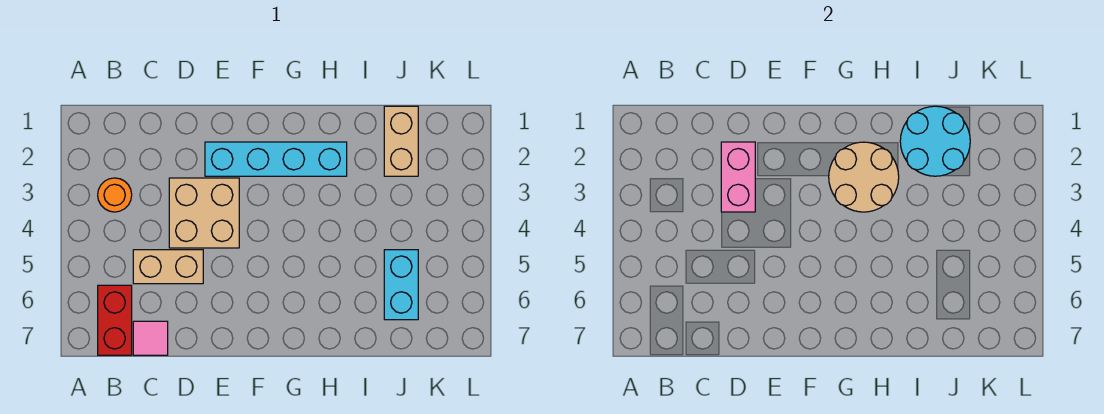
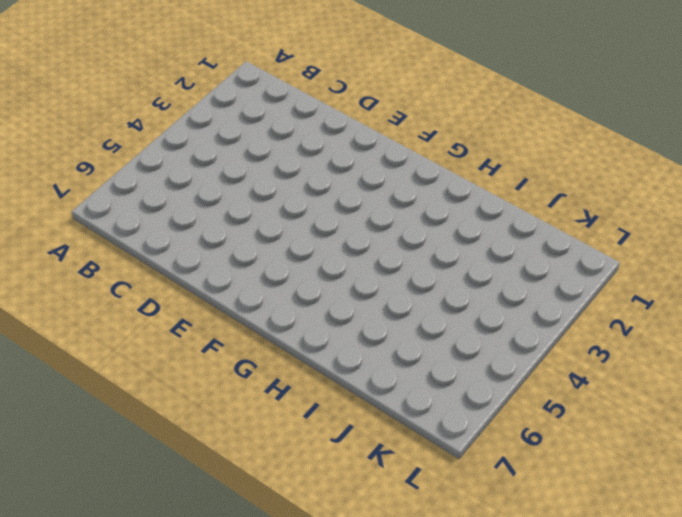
none -> orange round brick B3 level 1
none -> red brick B6:B7 level 1

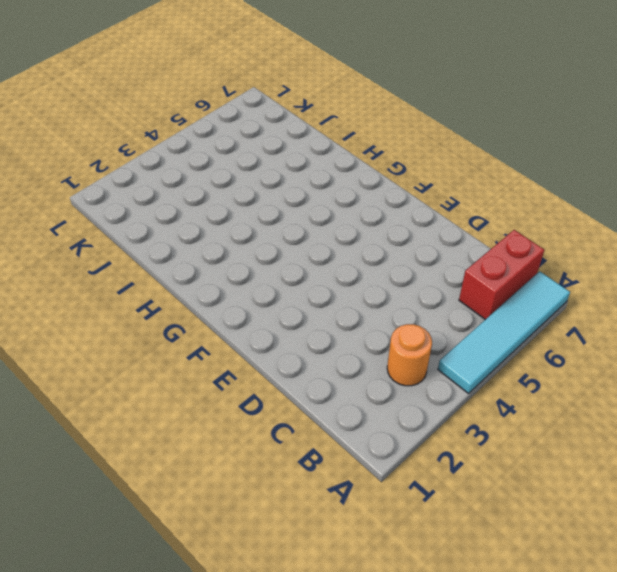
cyan tile A4:A7 level 1 -> none
none -> tan brick C5:D5 level 1
none -> pink tile C7 level 1

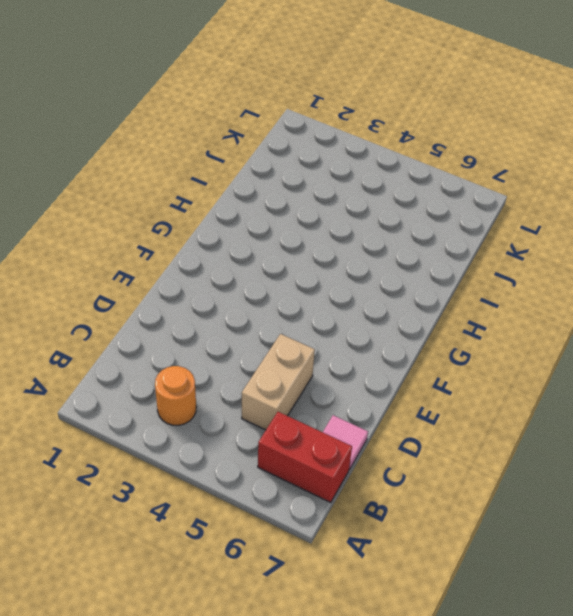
none -> tan brick D3:E4 level 1
none -> cyan brick E2:H2 level 1

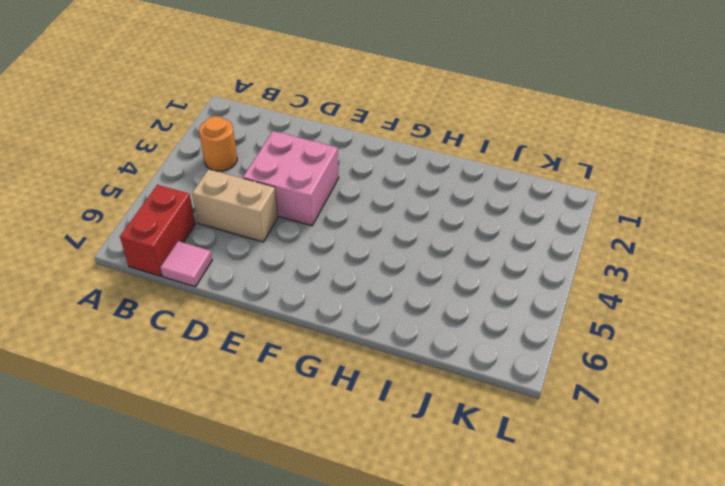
pink brick D3:E4 level 1 -> tan brick D3:E4 level 1
none -> cyan brick E2:H2 level 1
none -> tan brick J1:J2 level 1

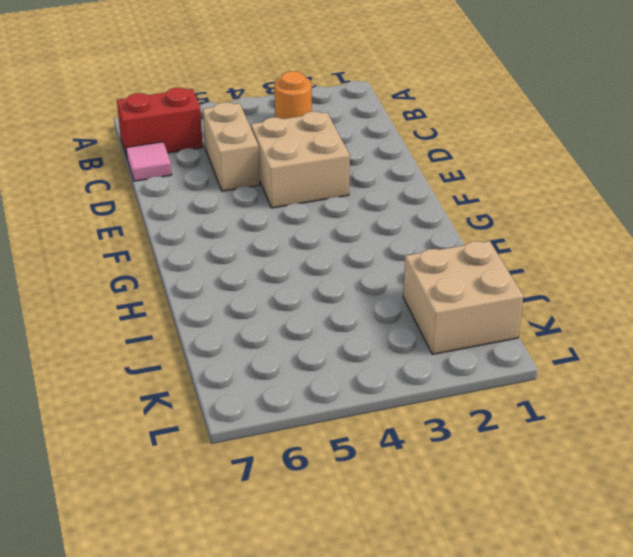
tan brick J1:K2 level 1 -> tan brick J1:J2 level 1
none -> cyan brick E2:H2 level 1
none -> cyan brick J5:J6 level 1

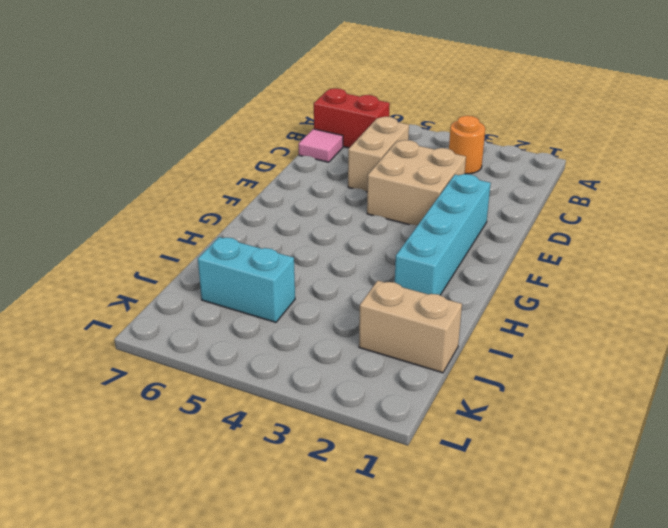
none -> pink brick D2:D3 level 2
none -> tan round brick G2:H3 level 2

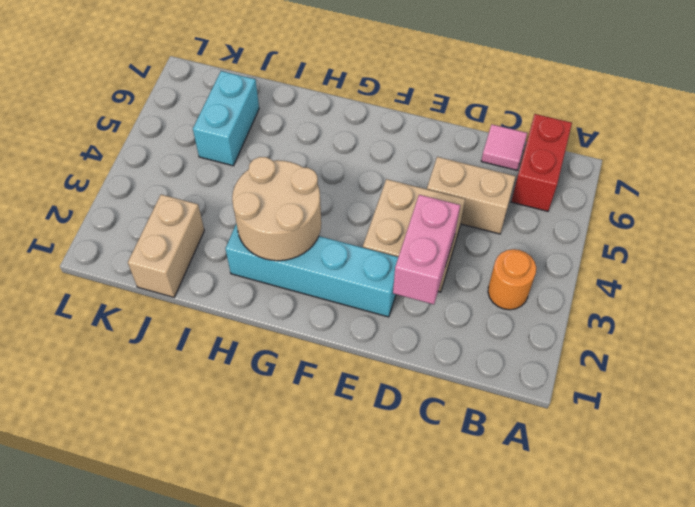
none -> cyan round brick I1:J2 level 2

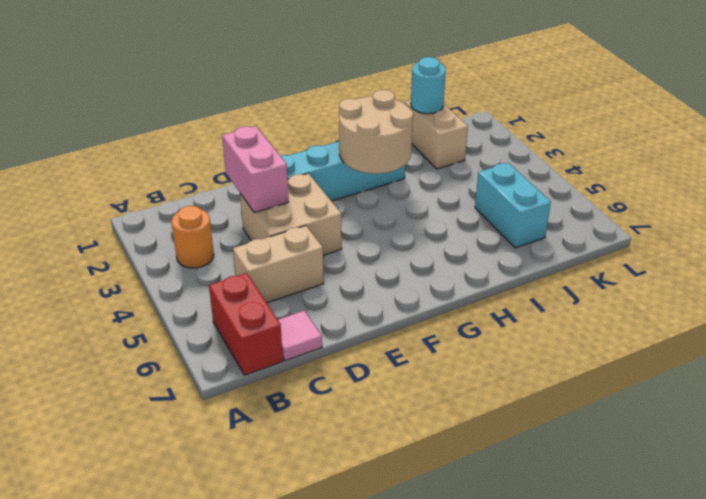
cyan round brick J1 level 2 -> cyan round brick I1:J2 level 2

